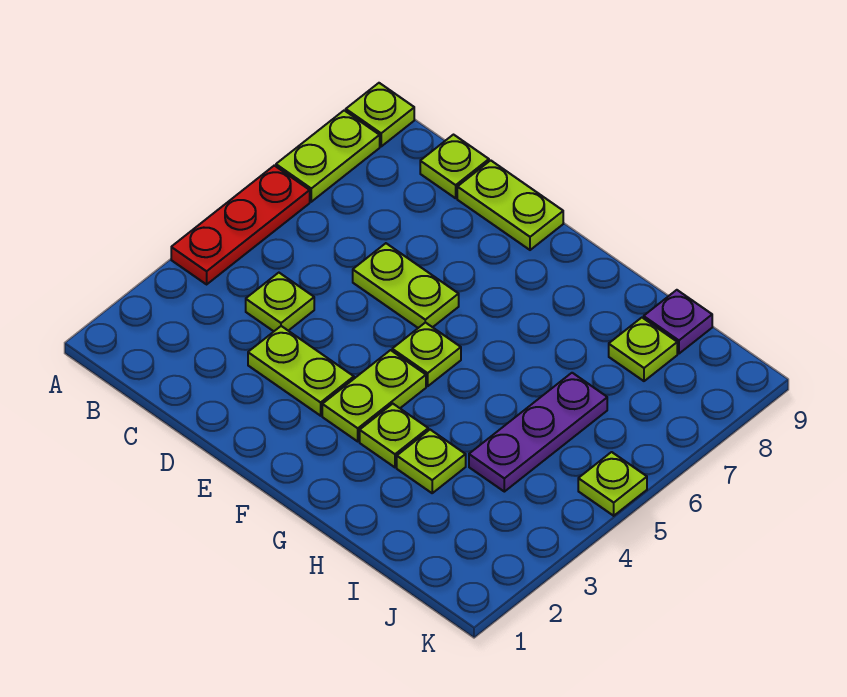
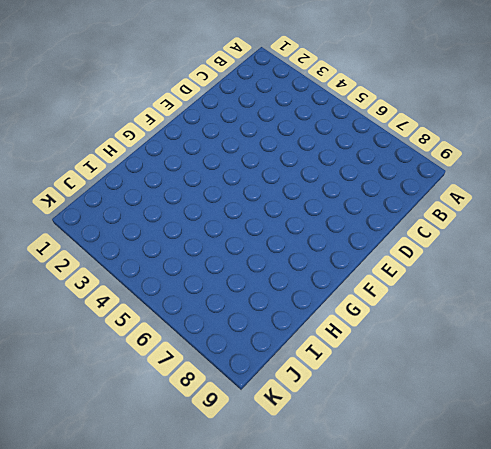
none -> red plate A4:A6 level 1
none -> lime plate A7:A8 level 1
none -> lime plate A9 level 1

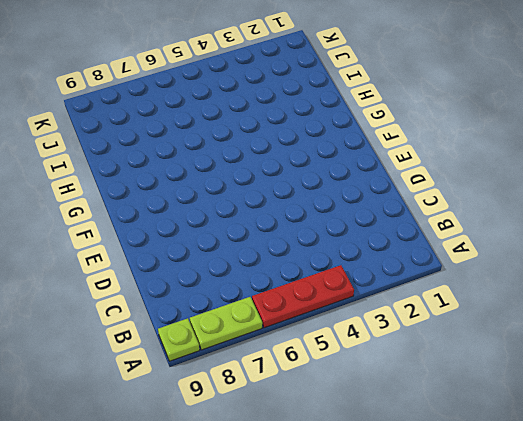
none -> lime plate C4 level 1
none -> lime plate C9 level 1
none -> lime plate D3:E3 level 1

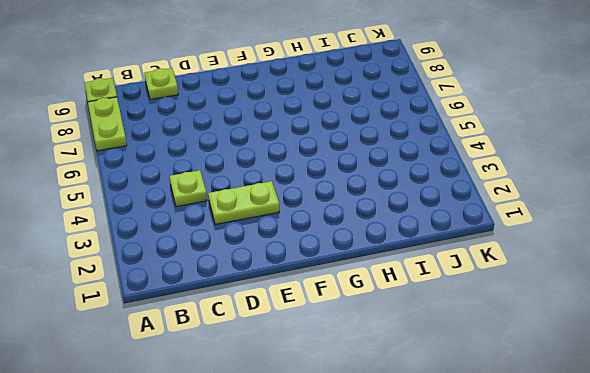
none -> red plate A4:A6 level 1
none -> lime plate D6:E6 level 1
none -> lime plate D9:E9 level 1

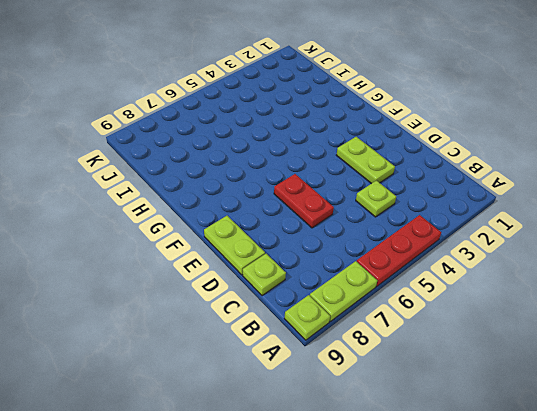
red plate D6:E6 level 1 -> lime plate D6:E6 level 1
none -> lime plate F3:F4 level 1
none -> lime plate F5 level 1
none -> lime plate G3 level 1

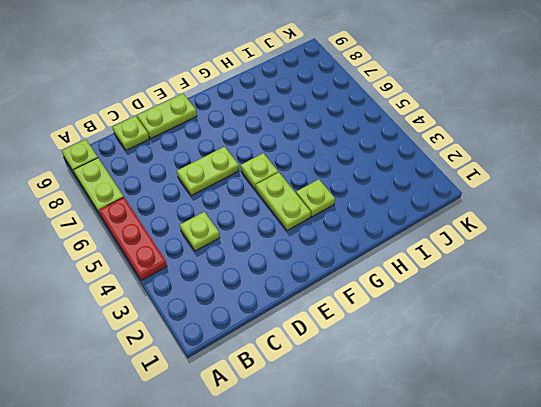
none -> lime plate D3:E3 level 1
none -> lime plate H3 level 1
none -> purple plate I4:I6 level 1

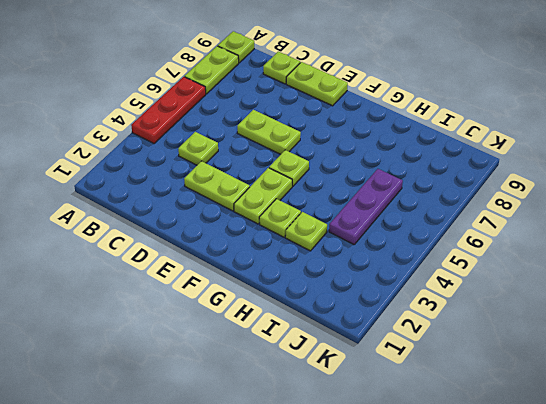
none -> lime plate I8 level 1
none -> purple plate I9 level 1
none -> lime plate K5 level 1

